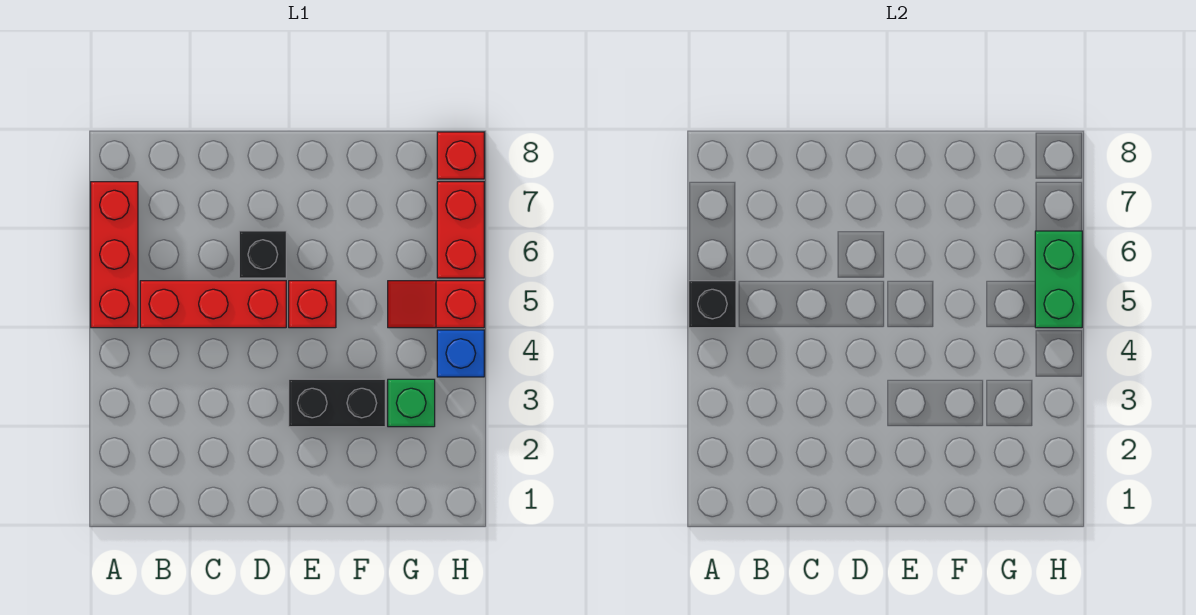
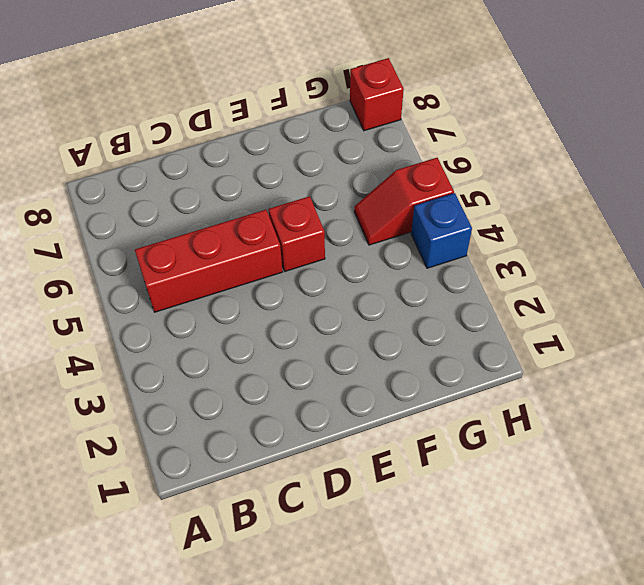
none -> red brick A5:A7 level 1
none -> black brick D6 level 1
none -> black brick E3:F3 level 1

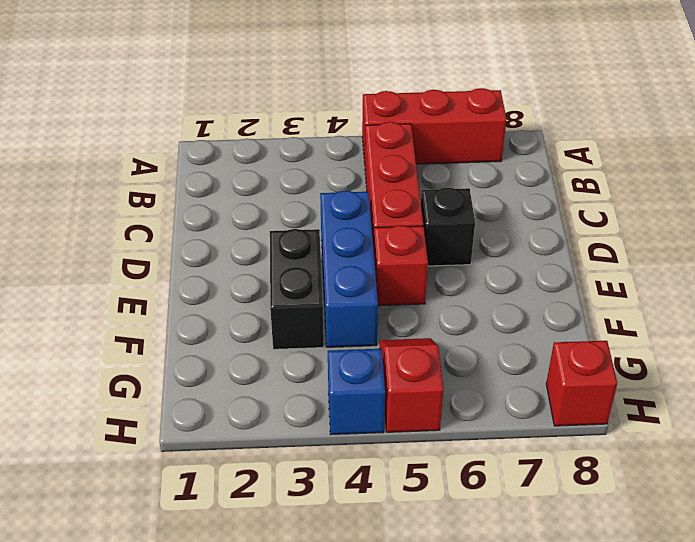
blue brick D4:F4 level 1 -> none
none -> green brick G3 level 1
none -> red brick H6:H7 level 1
none -> black brick A5 level 2

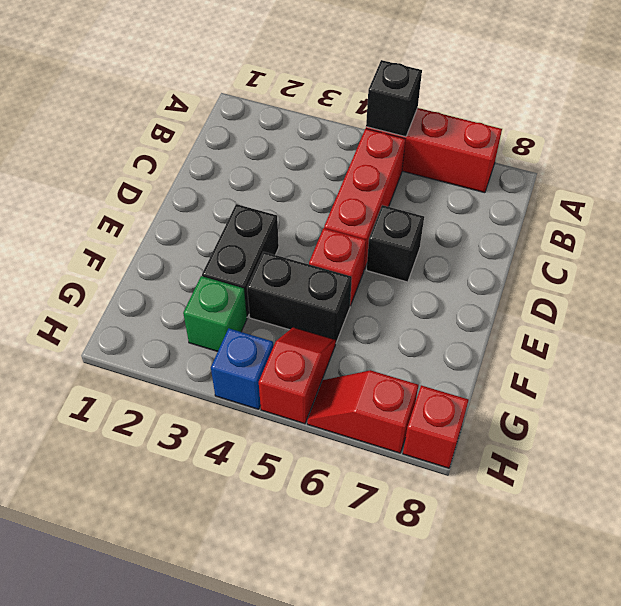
black brick F4:F5 level 1 -> none
red slope H6:H7 level 1 top 7 -> red brick H6:H7 level 1
none -> green brick H5:H6 level 2

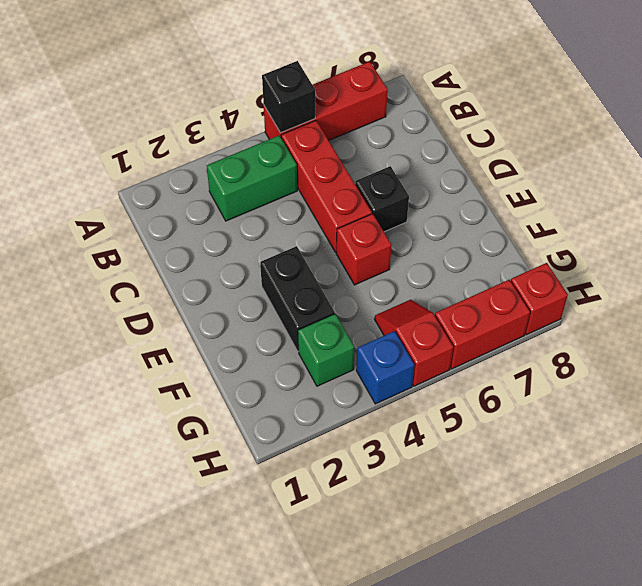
green brick B3:B4 level 1 -> green brick H5:H6 level 2

